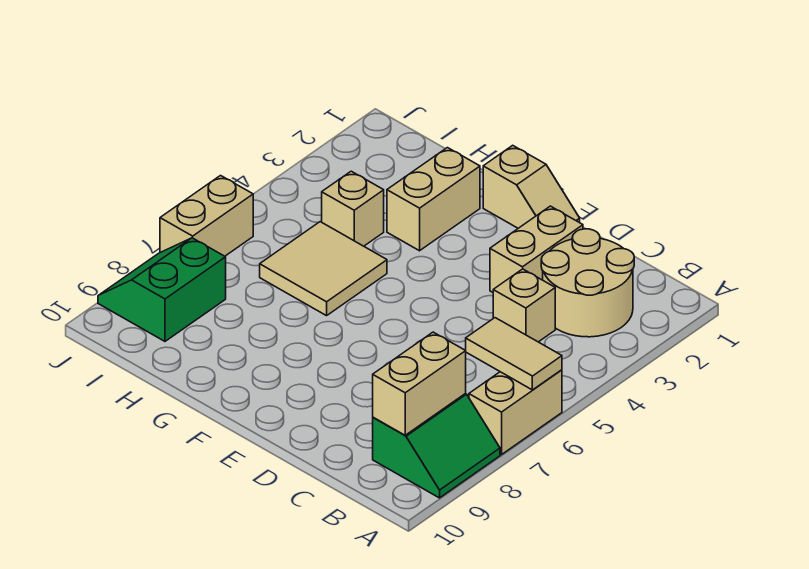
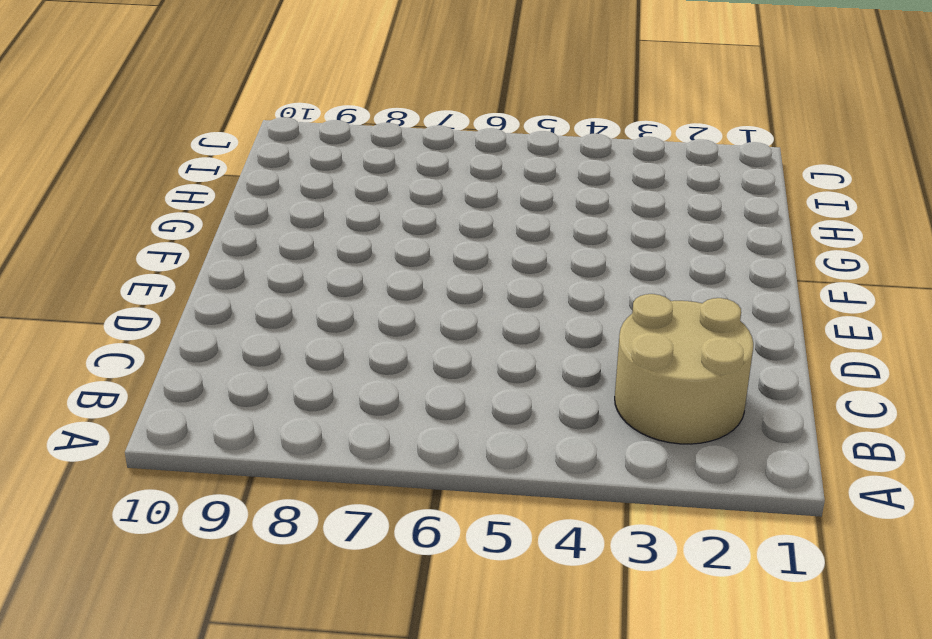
none -> tan brick A6:A7 level 1
none -> green slope A8:B9 level 1 top B
none -> tan brick C4 level 1

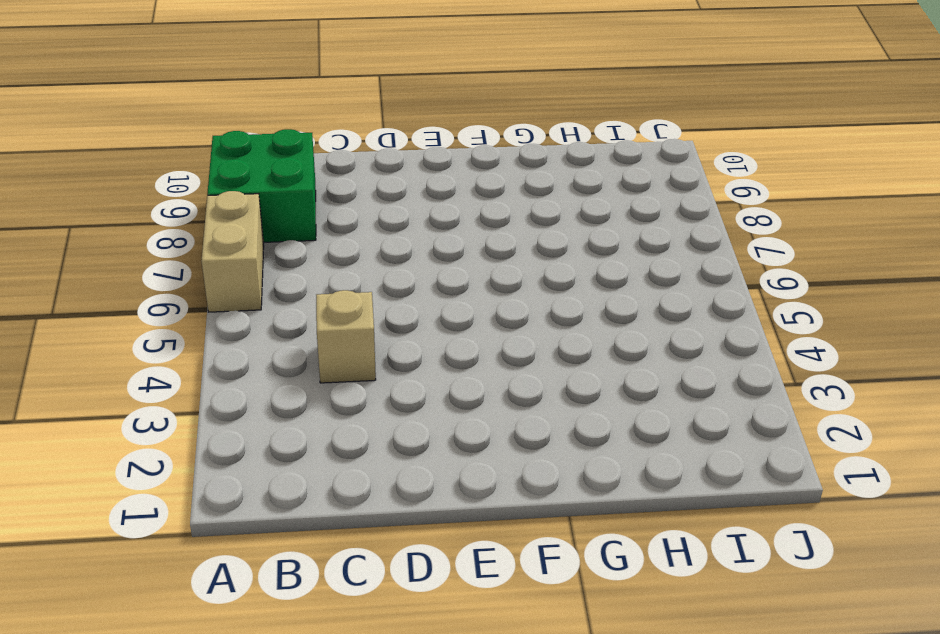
green brick A8:B9 level 1 -> green slope A8:B9 level 1 top B
none -> tan round brick B2:C3 level 1
none -> tan brick D2:D3 level 1
none -> tan slope E1:F1 level 1 top F

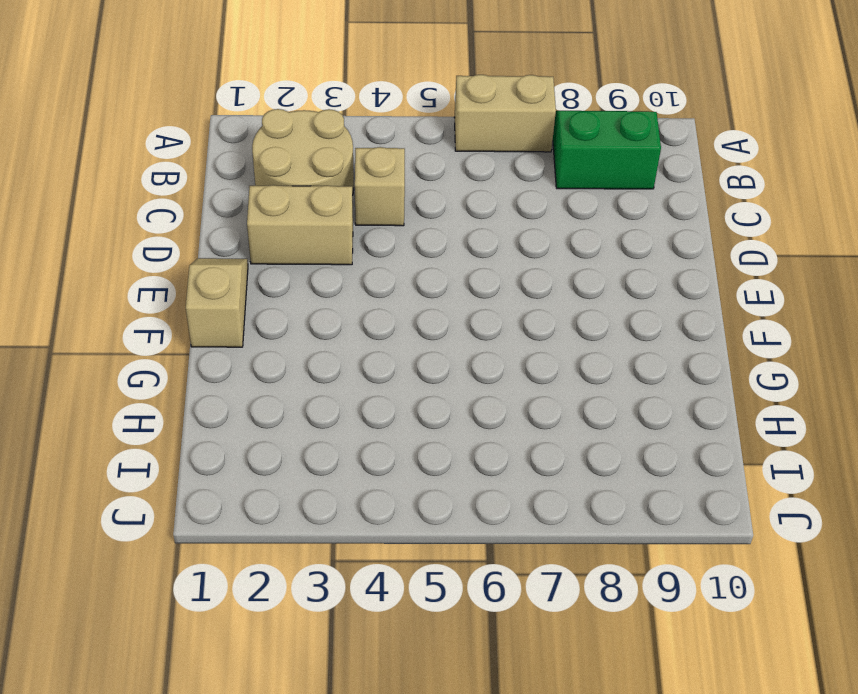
none -> tan brick G2:G3 level 1
none -> tan tile G5:H6 level 1
none -> tan brick H4 level 1

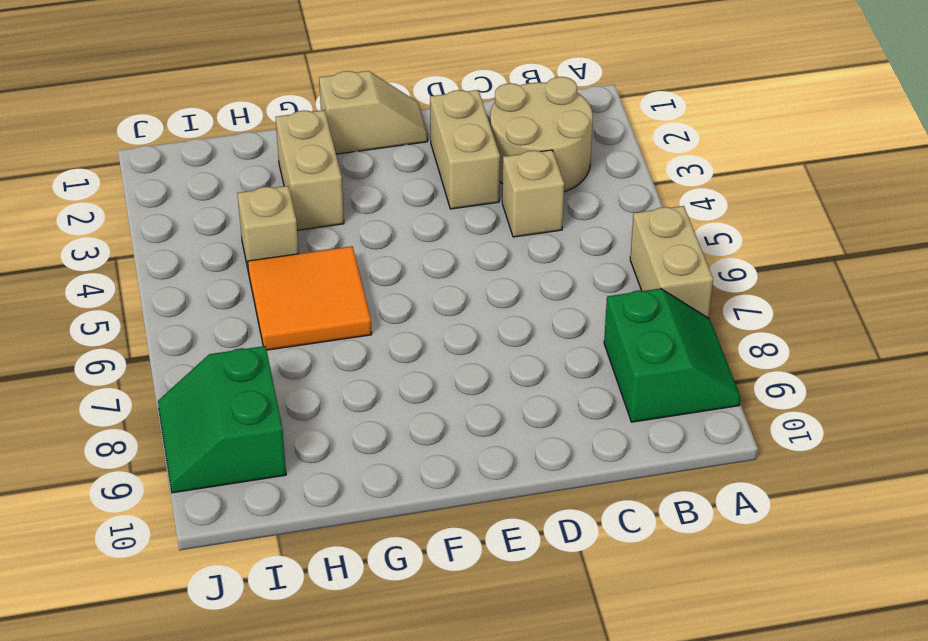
orange tile G5:H6 level 1 -> tan tile G5:H6 level 1
none -> tan brick J6:J7 level 1
none -> tan tile A6:B6 level 2
none -> tan brick B8:B9 level 2

